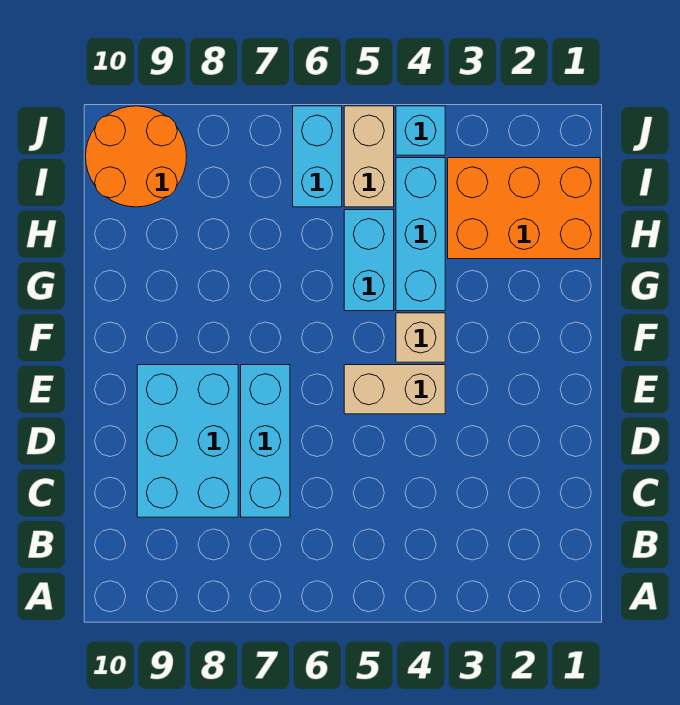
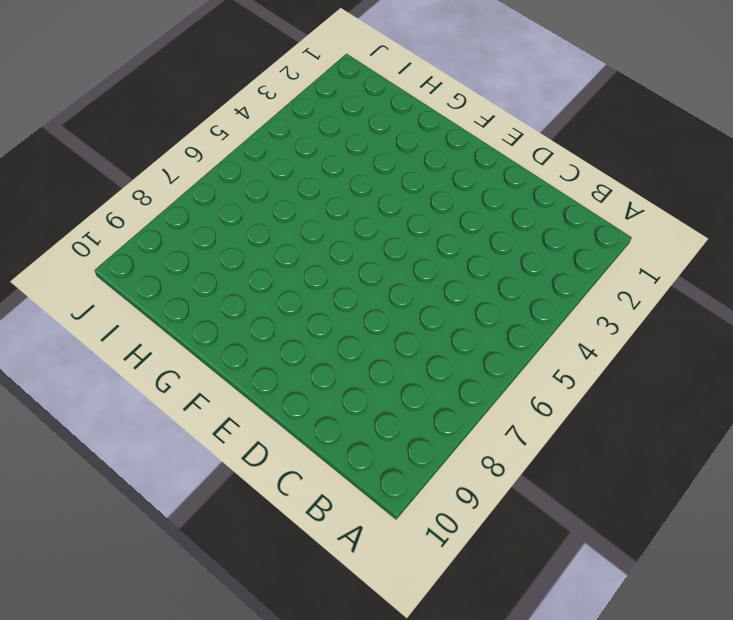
none -> cyan brick C7:E7 level 1
none -> cyan brick C8:E9 level 1

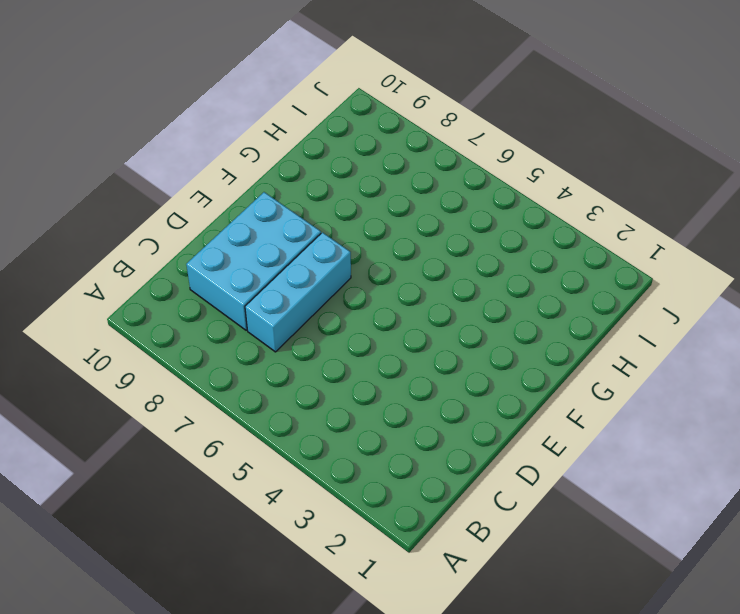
none -> tan brick E4:E5 level 1
none -> tan brick F4 level 1

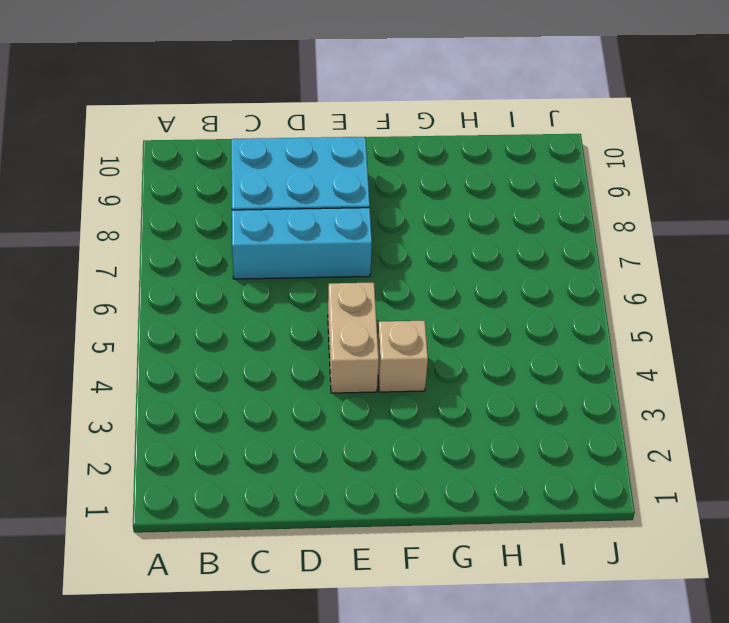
none -> cyan brick G4:I4 level 1
none -> cyan brick G5:H5 level 1

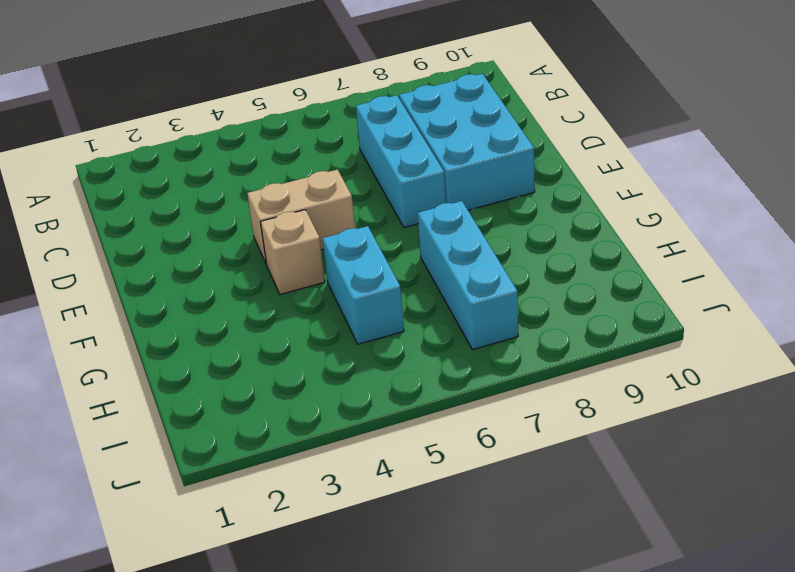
cyan brick G7:I7 level 1 -> cyan brick G4:I4 level 1
none -> orange brick H1:I3 level 1
none -> tan brick I5:J5 level 1

